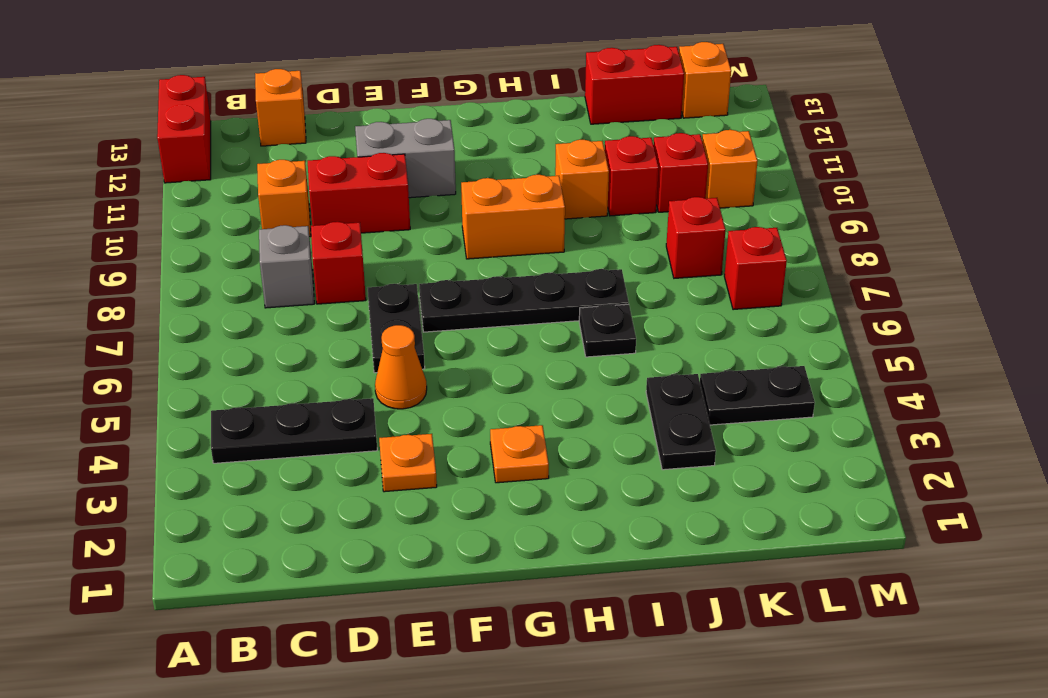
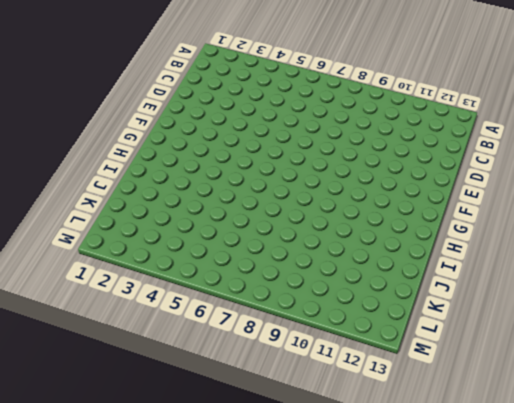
none -> red brick A12:A13 level 1
none -> black plate B4:D4 level 1
none -> grey brick C8 level 1

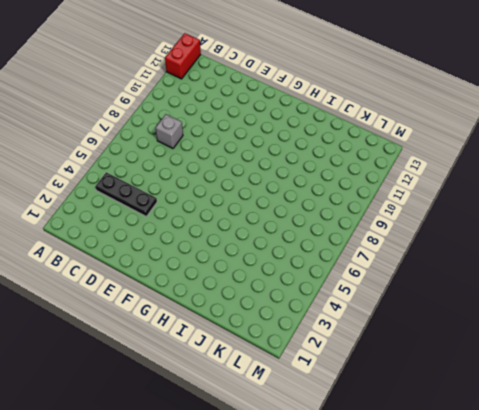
none -> orange brick C10 level 1
none -> orange brick C13 level 1
none -> red brick D8 level 1

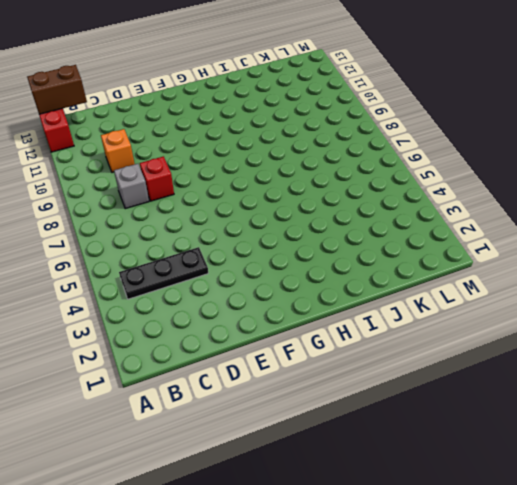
brown brick A13:B13 level 2 -> none
none -> orange brick C13 level 1
none -> red brick D10:E10 level 1
none -> orange plate E3 level 1

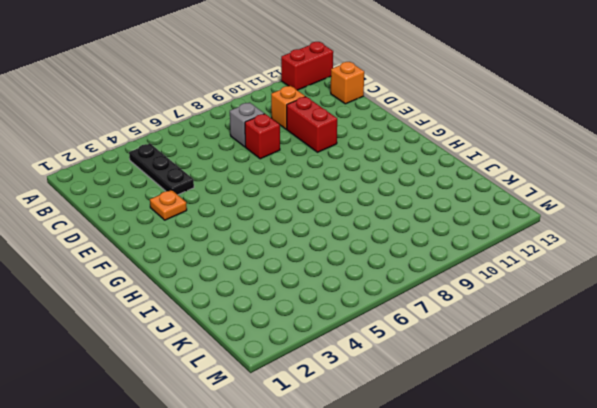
none -> orange cone E5 level 1
none -> black plate E6:E7 level 1
none -> grey brick E11:F11 level 1

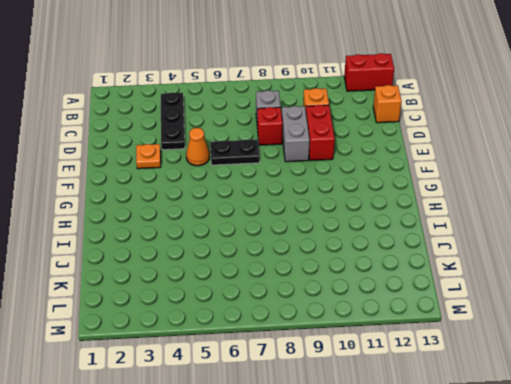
grey brick D9:E9 level 1 -> grey brick E11:F11 level 1
none -> black plate F7:I7 level 1
none -> orange plate G3 level 1
none -> orange brick G9:H9 level 1

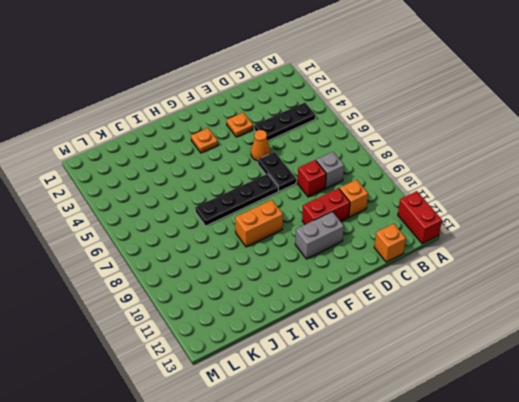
none -> black plate I6 level 1
none -> orange brick I10 level 1
none -> black plate J3:J4 level 1

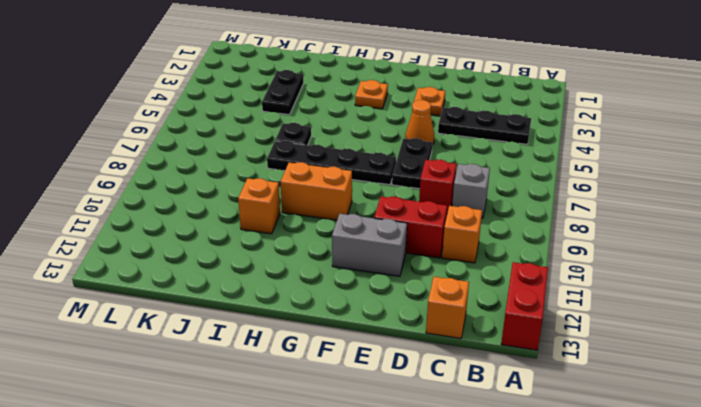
none -> red brick J10 level 1
none -> red brick J13:K13 level 1
none -> black plate K4:L4 level 1

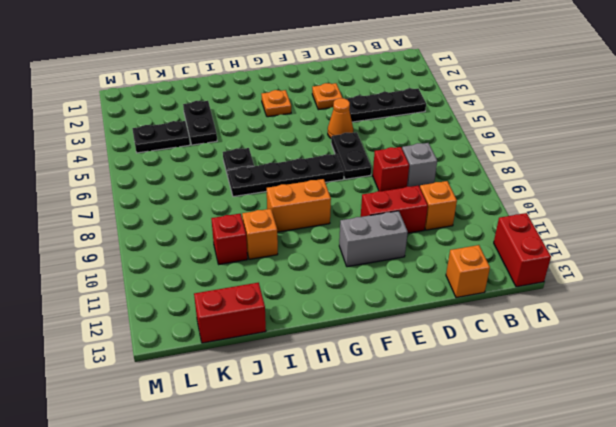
none -> red brick K8 level 1
none -> red brick K10 level 1
none -> red brick L7 level 1

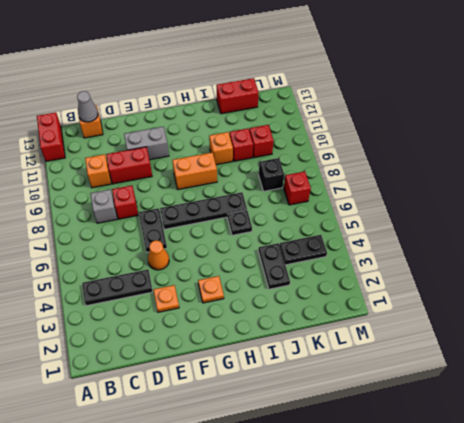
grey cone C13 level 2 -> none
black brick K8 level 1 -> red brick K8 level 1
none -> orange brick L10 level 1
none -> orange brick L13 level 1

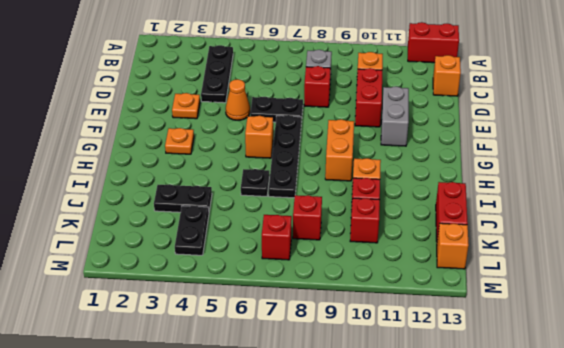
orange brick G6 level 1 -> orange brick L10 level 1

